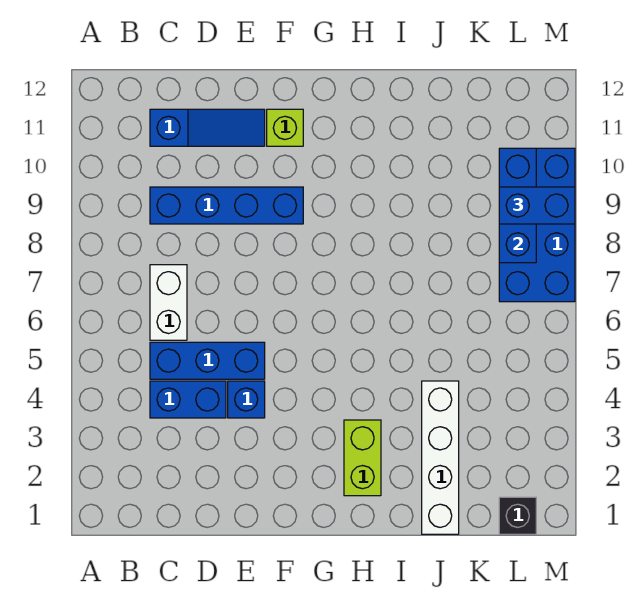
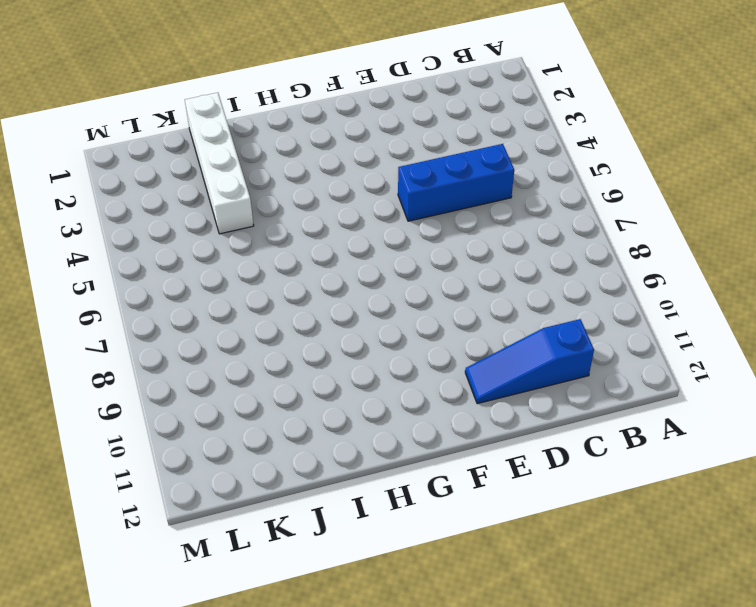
none -> blue brick C4:D4 level 1
none -> white brick C6:C7 level 1
none -> blue brick C9:F9 level 1

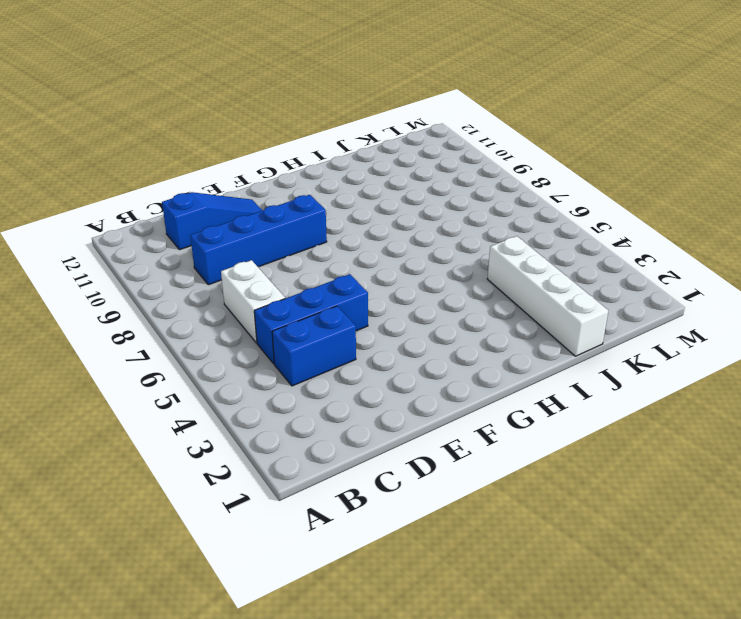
none -> blue brick E4 level 1
none -> lime brick F11 level 1
none -> lime brick H2:H3 level 1

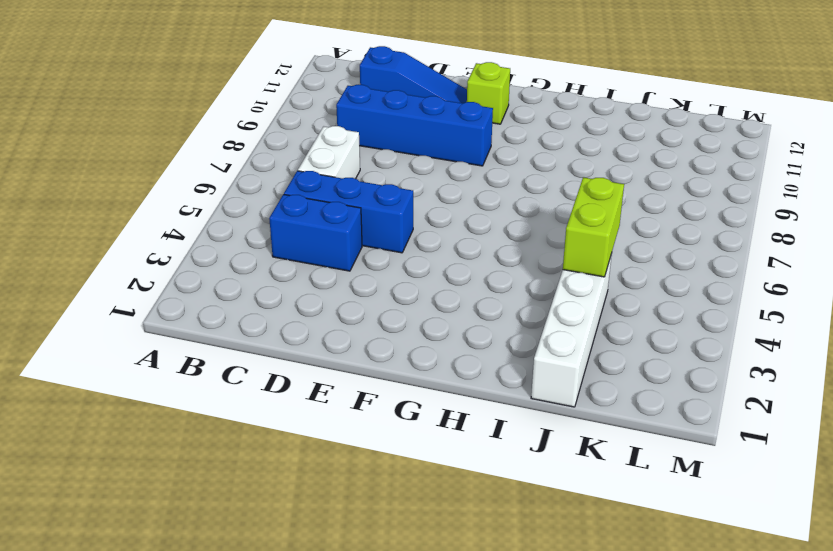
lime brick J4:J5 level 2 -> lime brick H2:H3 level 1
none -> blue brick E4 level 1
none -> black brick L1 level 1
none -> blue brick L7:M10 level 1

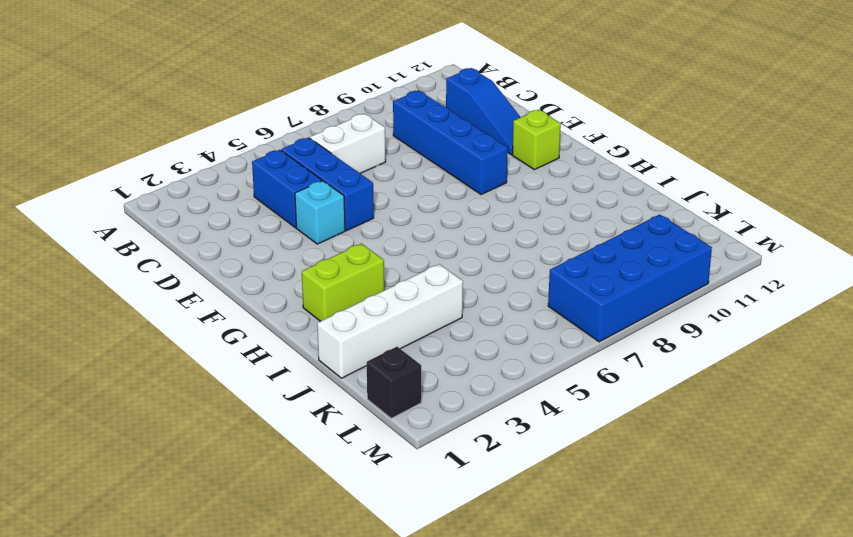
cyan brick E4 level 1 -> blue brick E4 level 1
none -> blue brick L8:L10 level 2
none -> blue brick L9:M9 level 3

